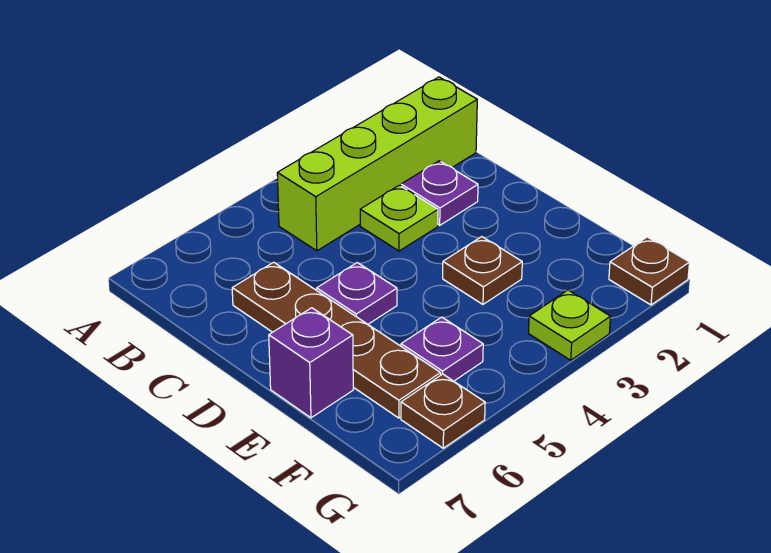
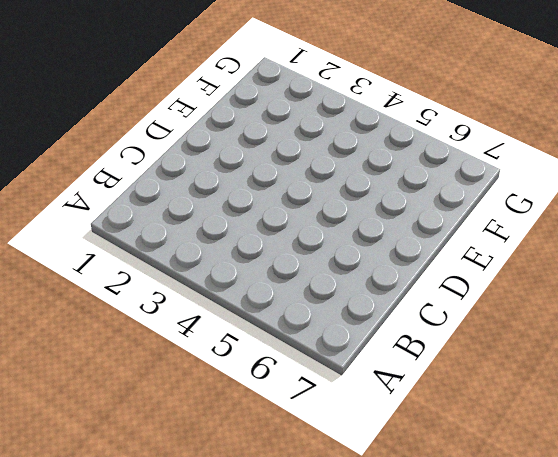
none -> lime brick B1:B4 level 1
none -> purple plate C2 level 1

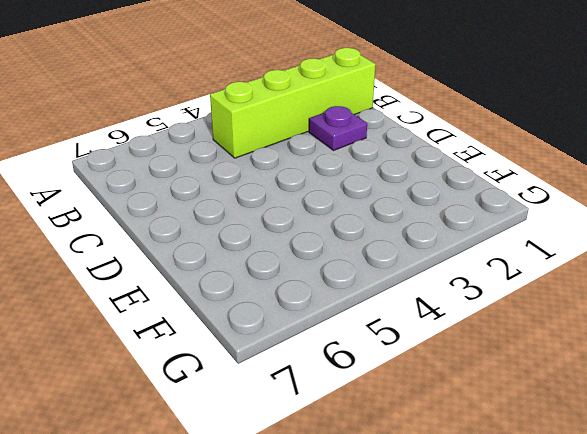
none -> lime plate C3 level 1
none -> brown plate C6:F6 level 1

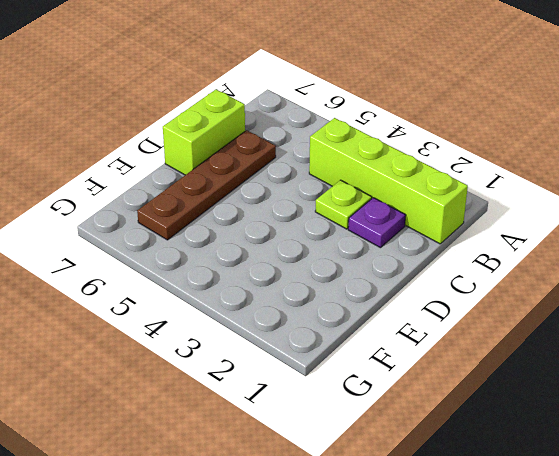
lime brick C7:D7 level 1 -> none
none -> purple plate D5 level 1
none -> brown plate E3 level 1

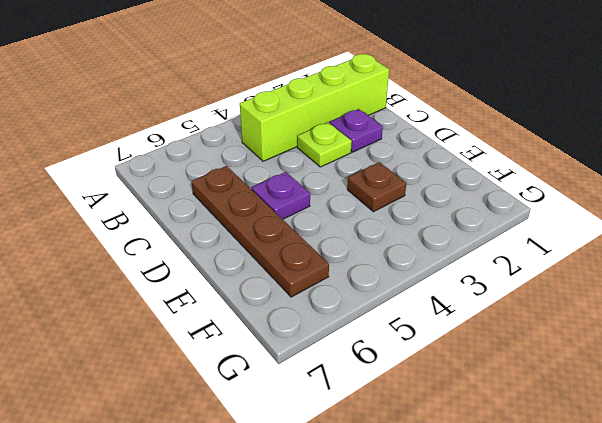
none -> purple brick E7 level 1
none -> purple plate F5 level 1

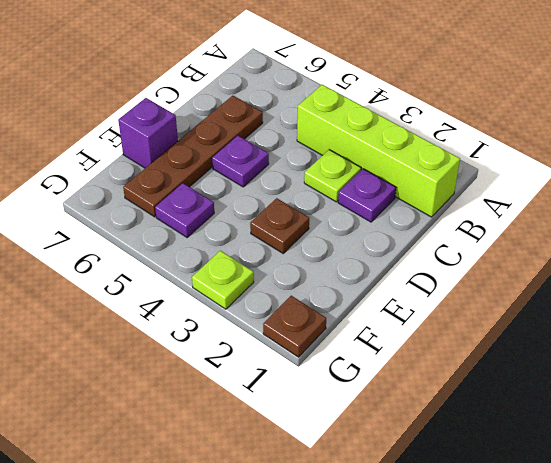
none -> brown plate G6 level 1

